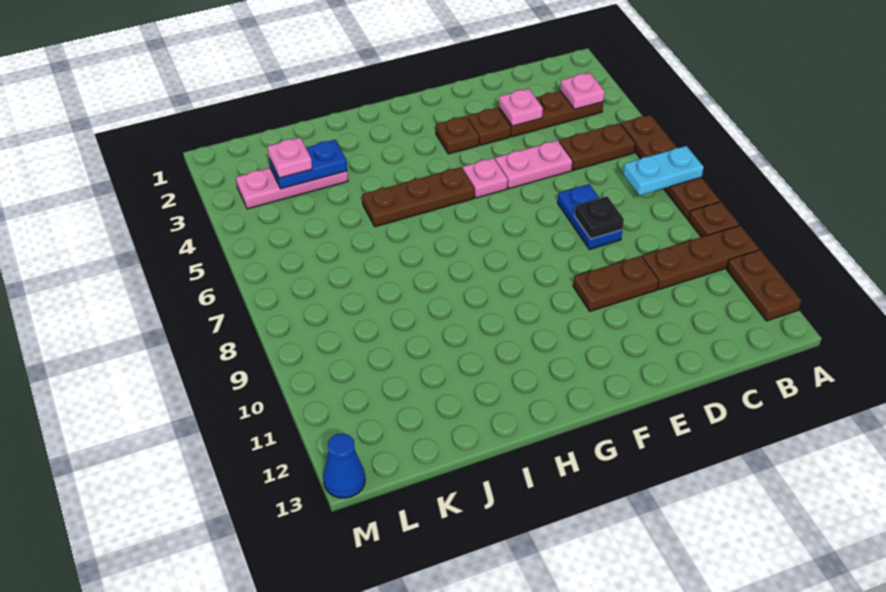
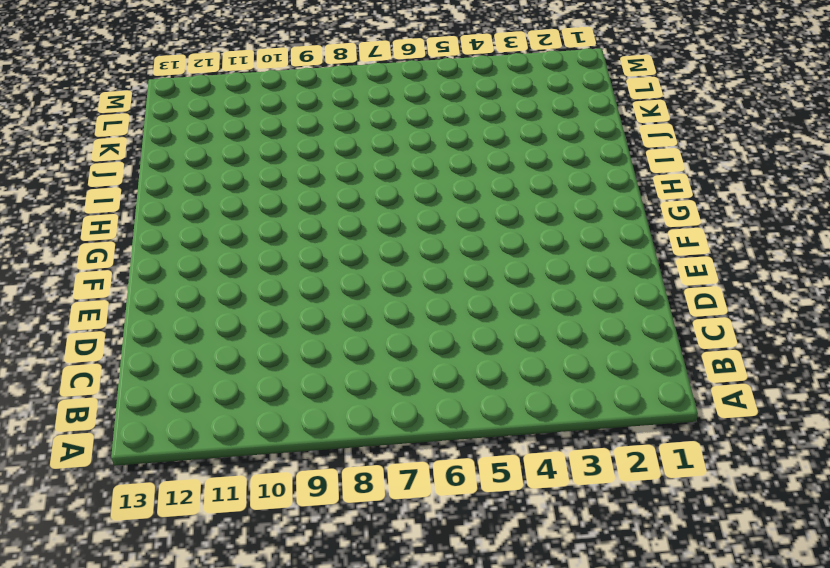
none -> brown plate A5:A8 level 1
none -> brown plate A9 level 1
none -> brown plate A10:C10 level 1

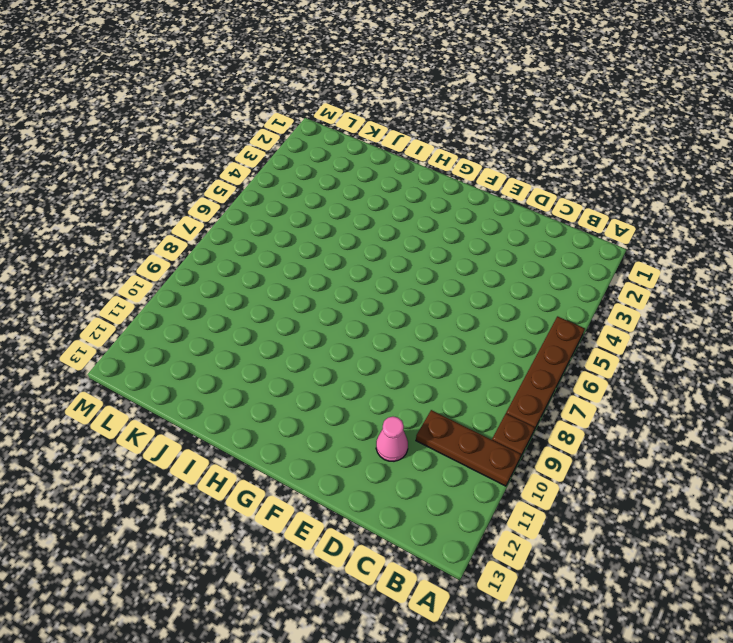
pink cone D11 level 1 -> none
none -> brown plate A11:A12 level 1
none -> brown plate B3:D3 level 1
none -> brown plate B5:C5 level 1

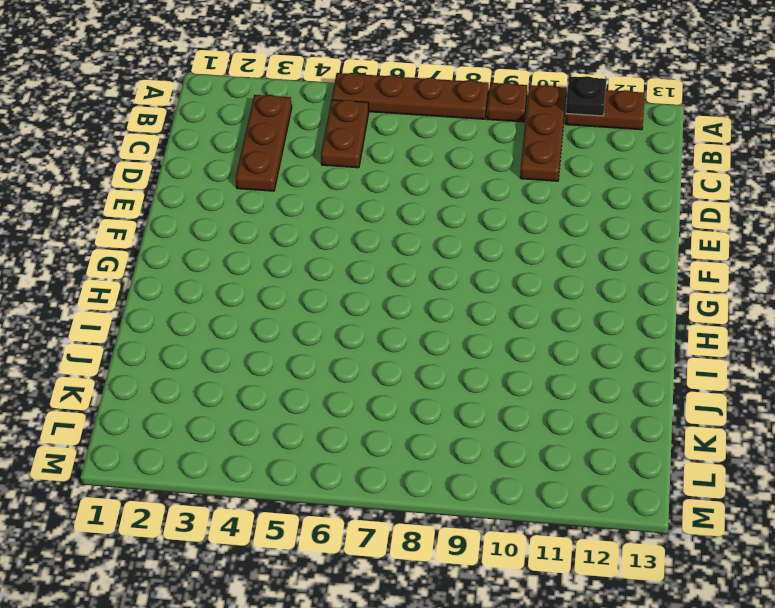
black plate A11 level 2 -> black plate D8 level 2
none -> pink plate D5:E5 level 1
none -> blue plate D7:D8 level 1
none -> brown plate D10:E10 level 1

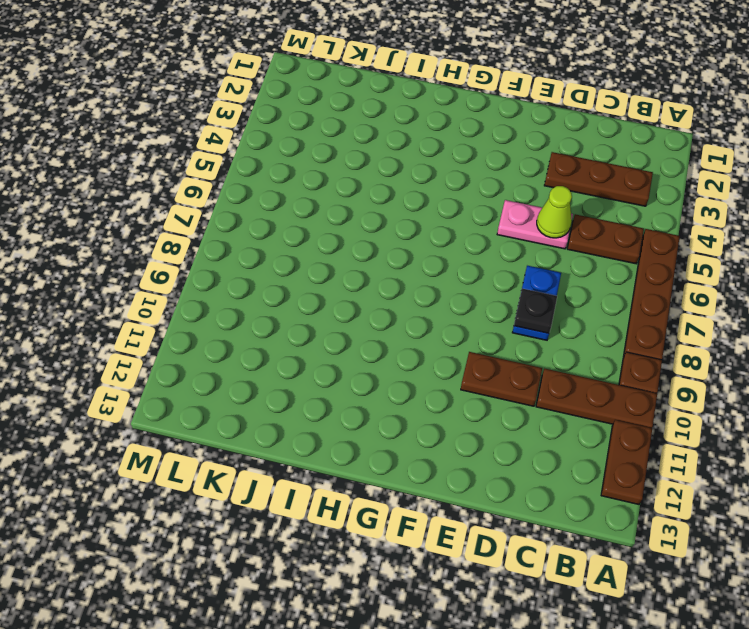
lime cone D5 level 2 -> none
none -> brown plate E3 level 1
none -> brown plate F3 level 1
none -> pink plate F5 level 1

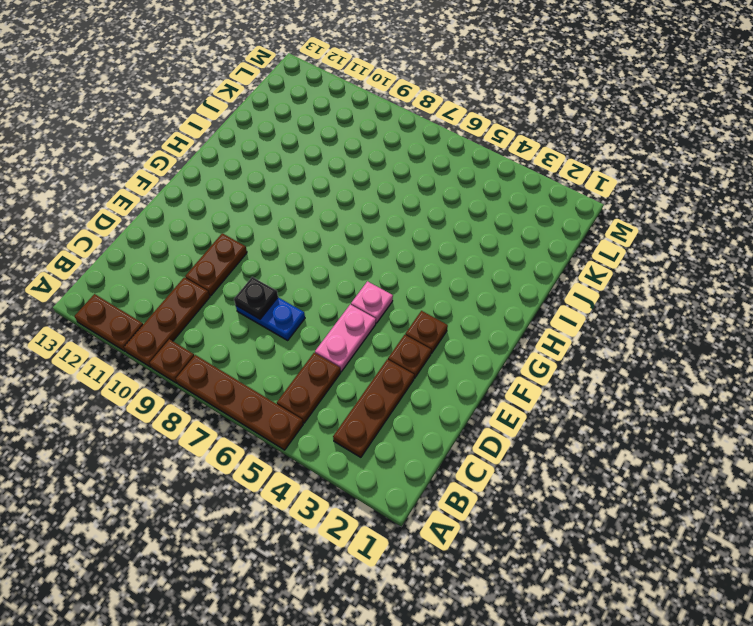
none -> brown plate G5:I5 level 1
none -> pink plate J3:L3 level 1
none -> blue cone M13 level 1

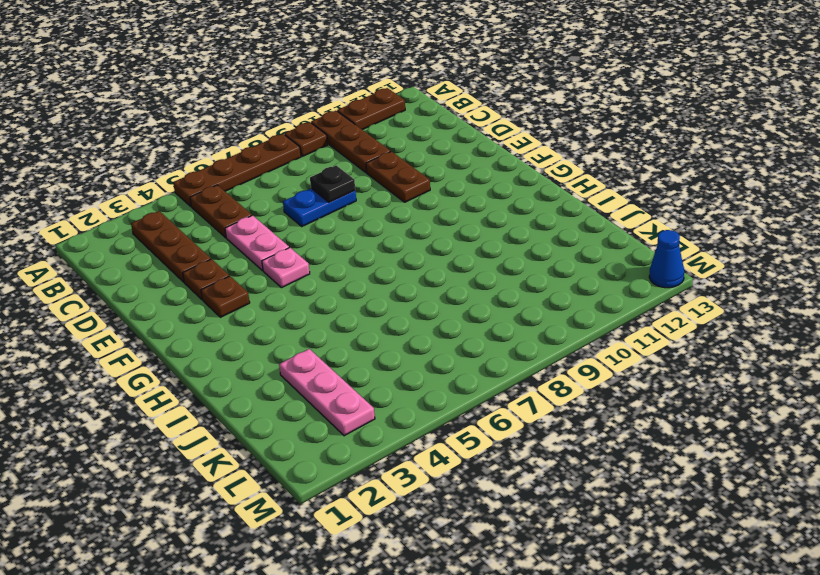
none -> brown plate G5:I5 level 1
none -> cyan plate A7:B7 level 2
none -> pink plate B3 level 2

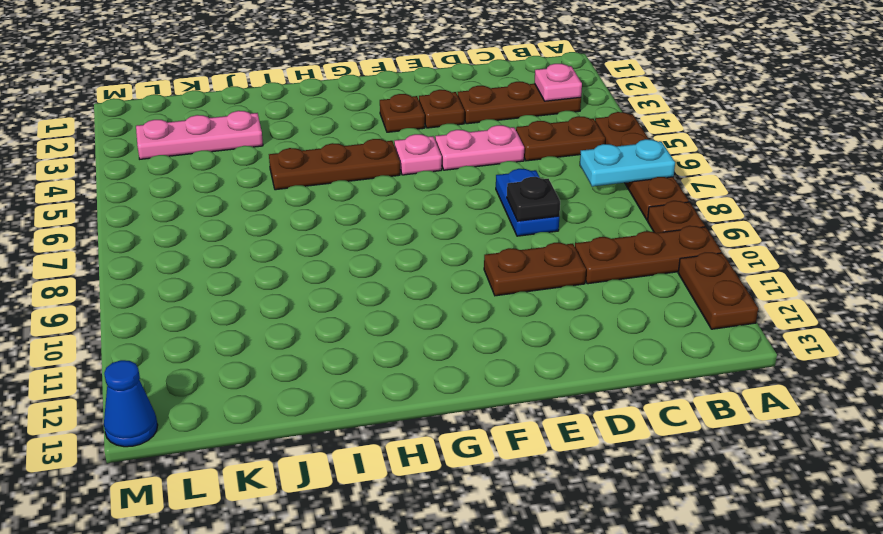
none -> pink plate D3 level 2
none -> blue plate J3:K3 level 2
none -> pink plate K3 level 3

